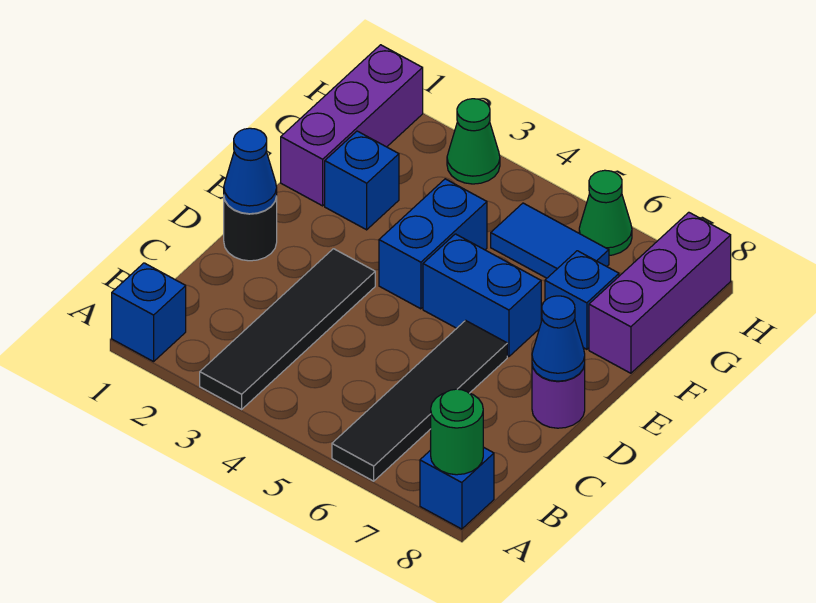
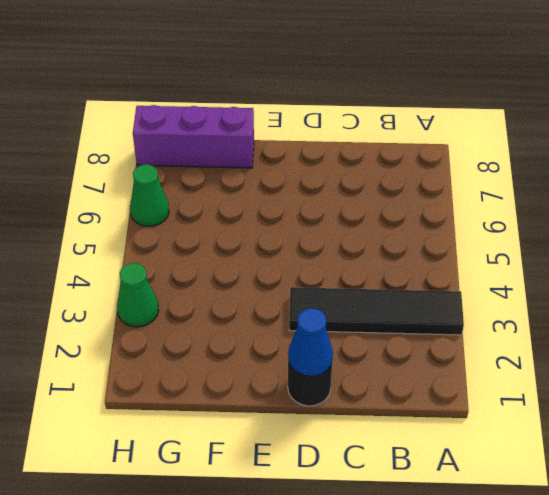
none -> blue brick A1 level 1
none -> black tile A6:D6 level 1
none -> blue brick A8 level 1

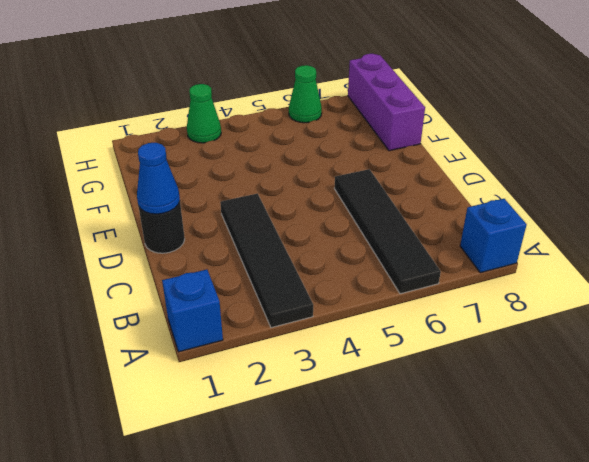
none -> purple round brick D8 level 1
none -> blue brick E4:F4 level 1
none -> blue brick E5:E6 level 1

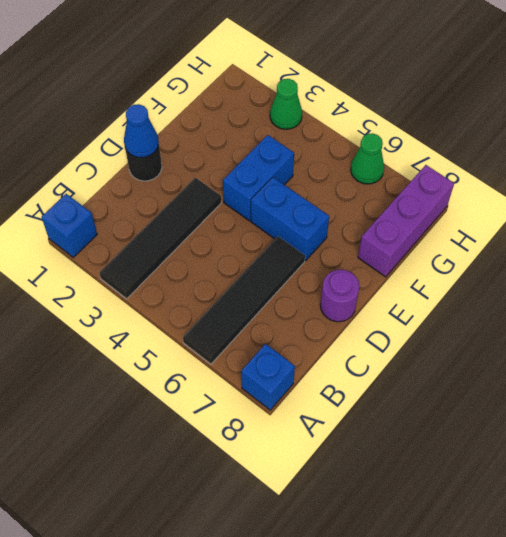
none -> purple brick F1:H1 level 1
none -> blue brick F2 level 1
none -> blue brick F7 level 1

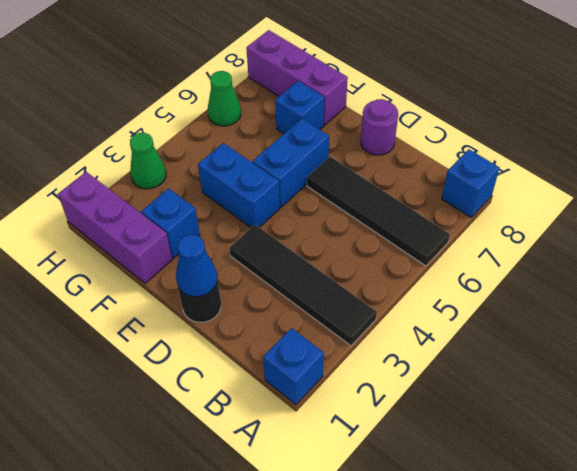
none -> blue tile G5:G6 level 1
none -> green round brick A8 level 2
none -> blue cone D8 level 2

